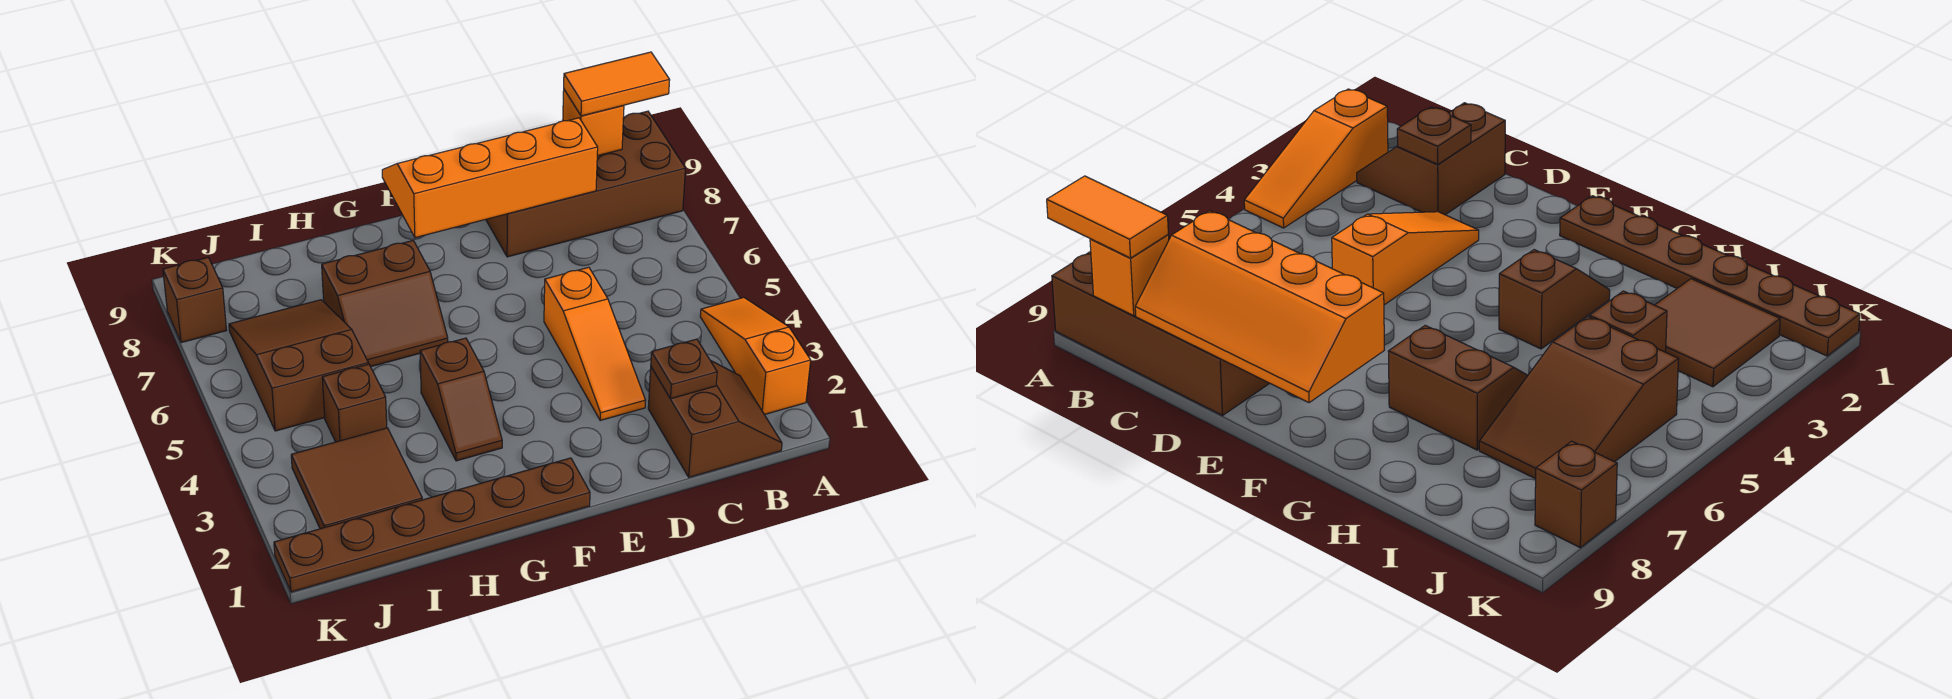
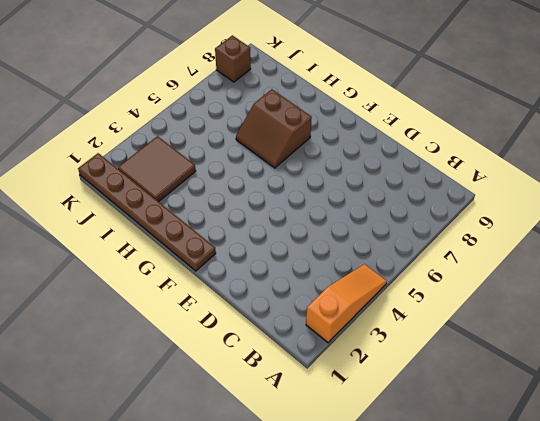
none -> brown brick A8:D9 level 1
none -> brown slope B1:C2 level 1 top C
none -> orange slope D3:D5 level 1 top 5

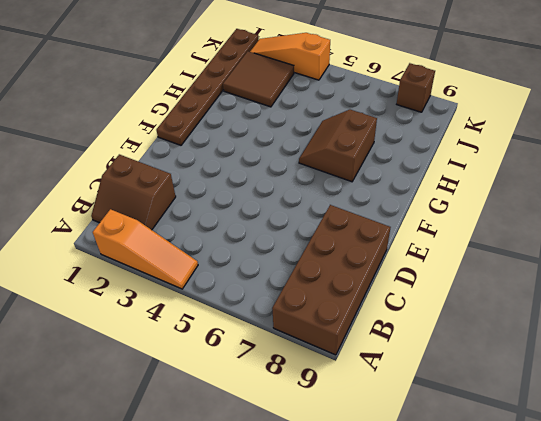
orange slope K2:K4 level 1 top 4 -> orange slope D3:D5 level 1 top 5
none -> brown slope G3:G4 level 1 top 4
none -> brown brick I4 level 1
none -> brown slope I5:J7 level 1 top 5

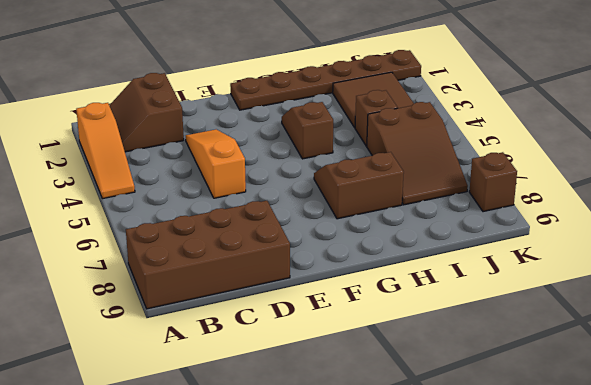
none -> orange brick B9 level 2
none -> brown plate C2 level 2
none -> orange slope C8:F9 level 2 top 8

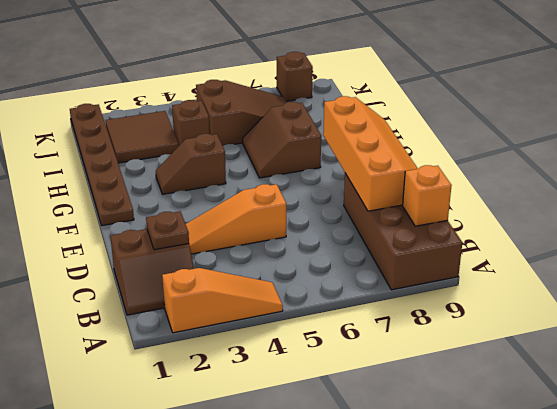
none -> orange tile A9:B9 level 3

